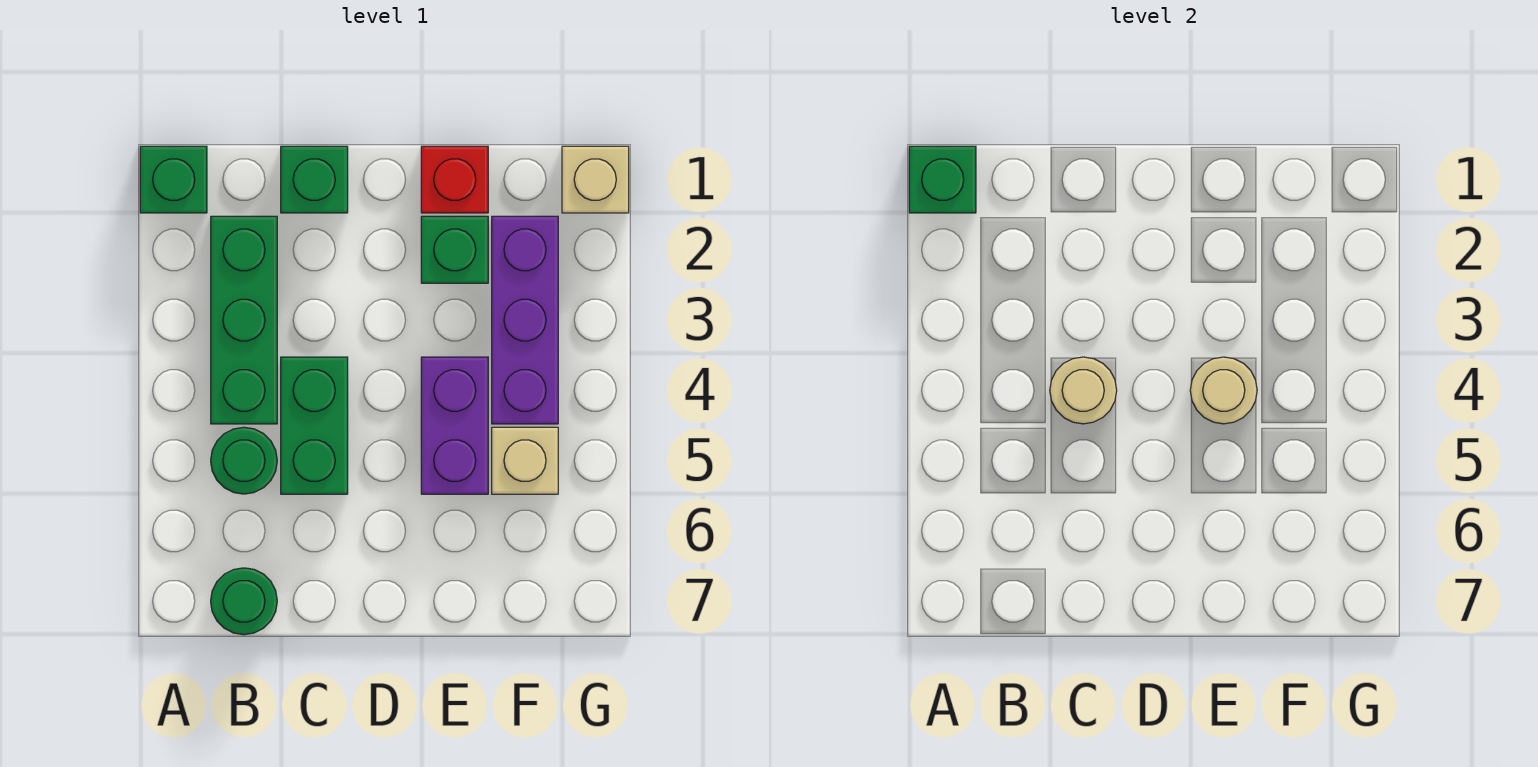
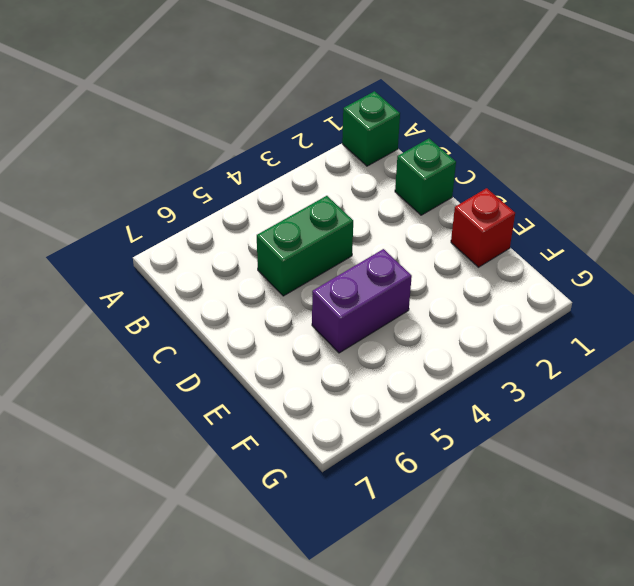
none -> green brick B2:B4 level 1
none -> green round brick B5 level 1
none -> green round brick B7 level 1

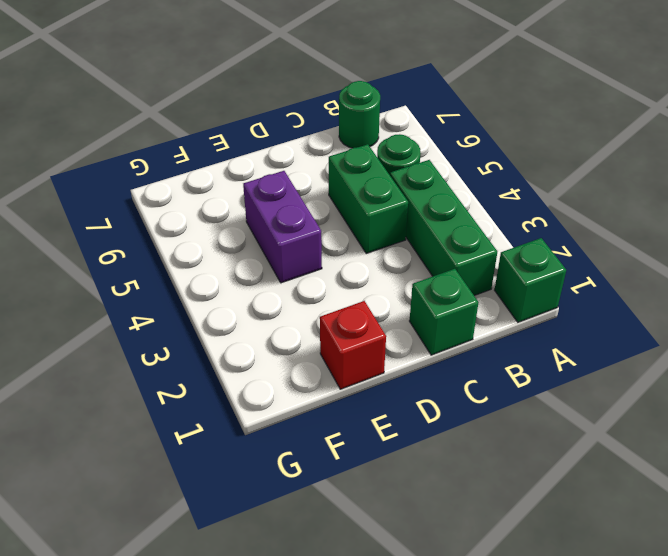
none -> green brick E2 level 1
none -> purple brick F2:F4 level 1
none -> tan brick F5 level 1

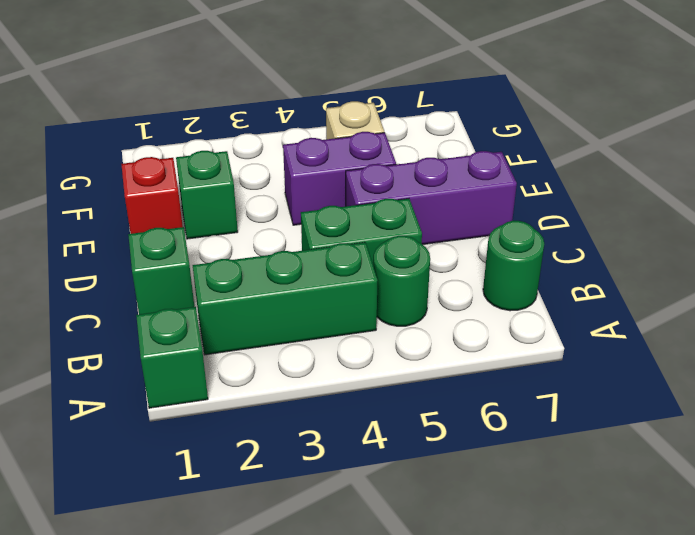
purple brick D5:D7 level 1 -> purple brick F2:F4 level 1
none -> tan brick G1 level 1
none -> green brick A1 level 2
none -> tan round brick C4 level 2

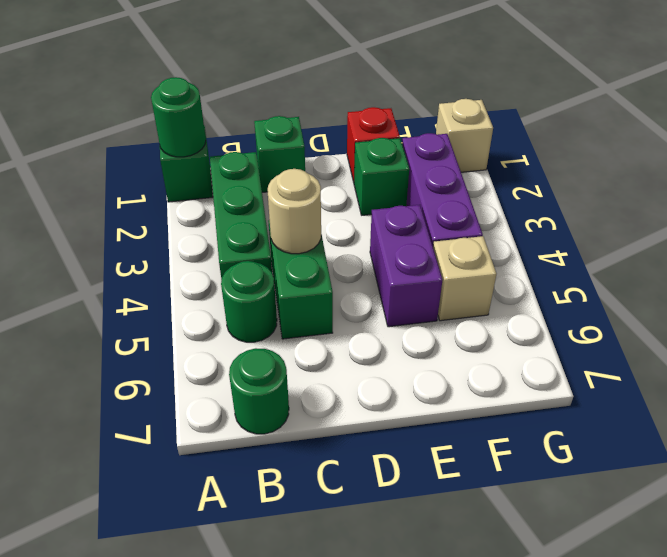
green round brick A1 level 2 -> green brick A1 level 2
none -> tan round brick E4 level 2

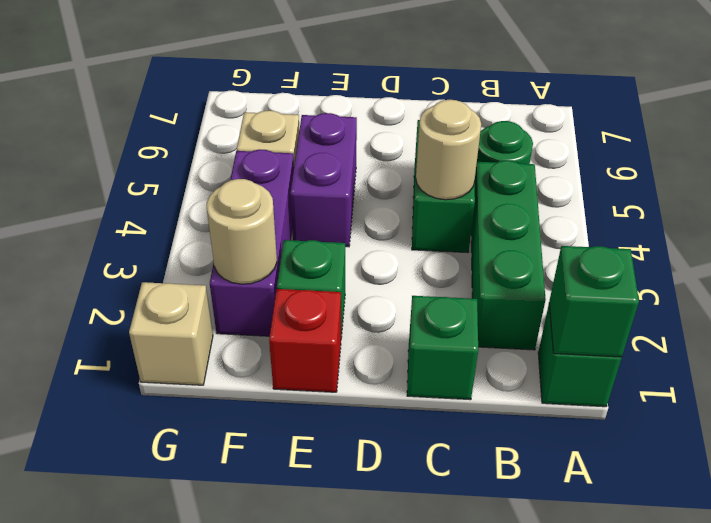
tan round brick F2 level 2 -> tan round brick E4 level 2
none -> green round brick B7 level 1

